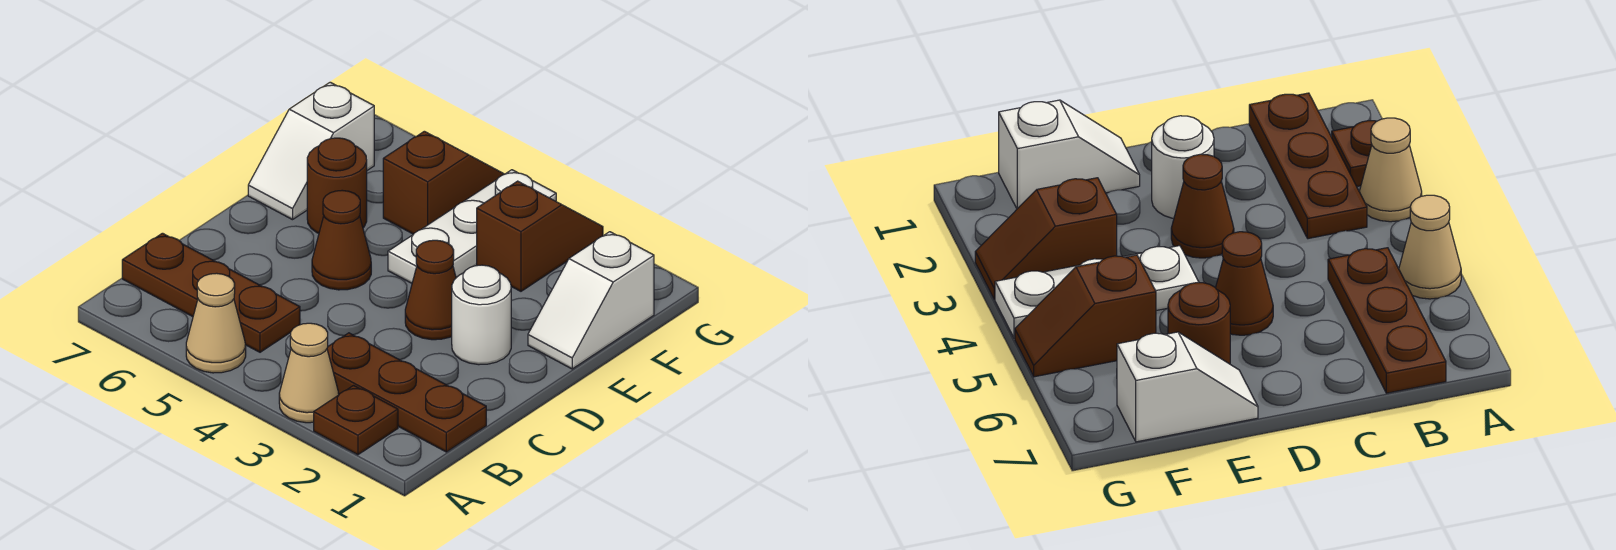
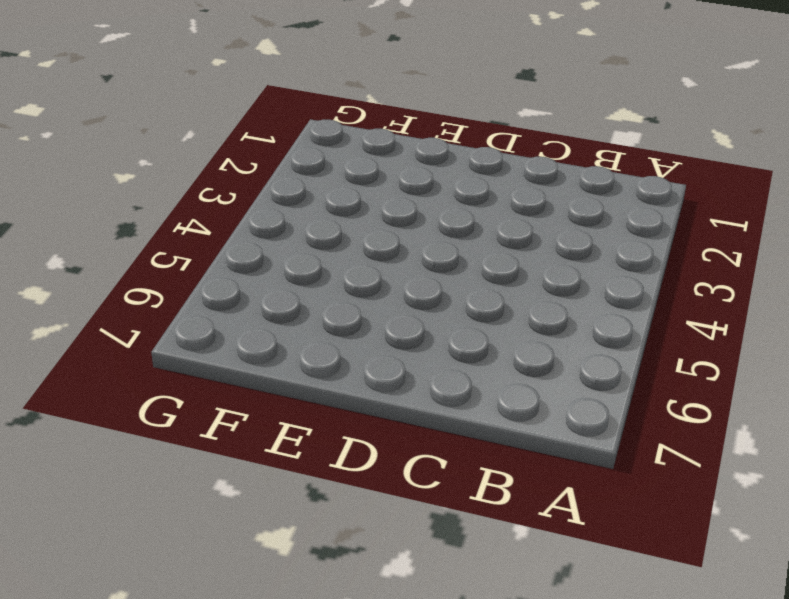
none -> brown plate A2 level 1
none -> tan cone A3 level 1
none -> tan cone A5 level 1

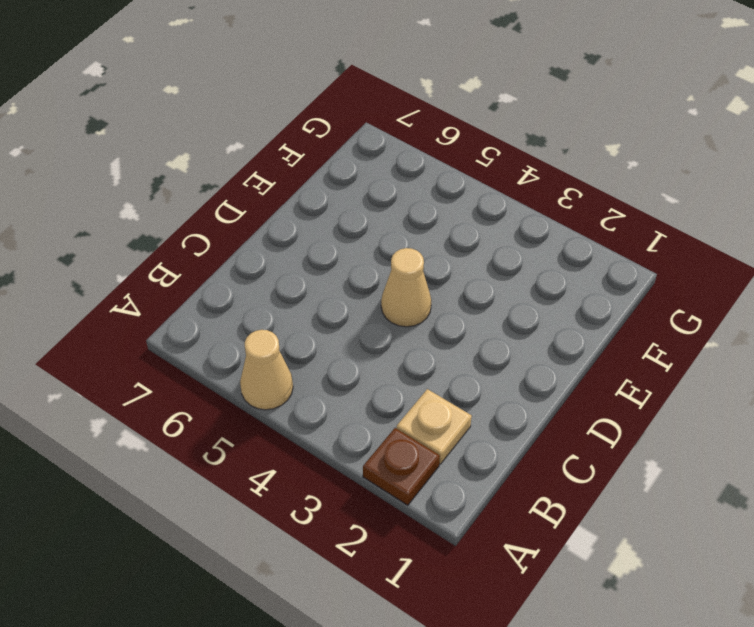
tan plate B2 level 1 -> brown plate B1:B3 level 1
tan cone D4 level 1 -> tan cone A3 level 1
none -> brown plate B5:B7 level 1
none -> white round brick D2 level 1
none -> brown cone D3 level 1

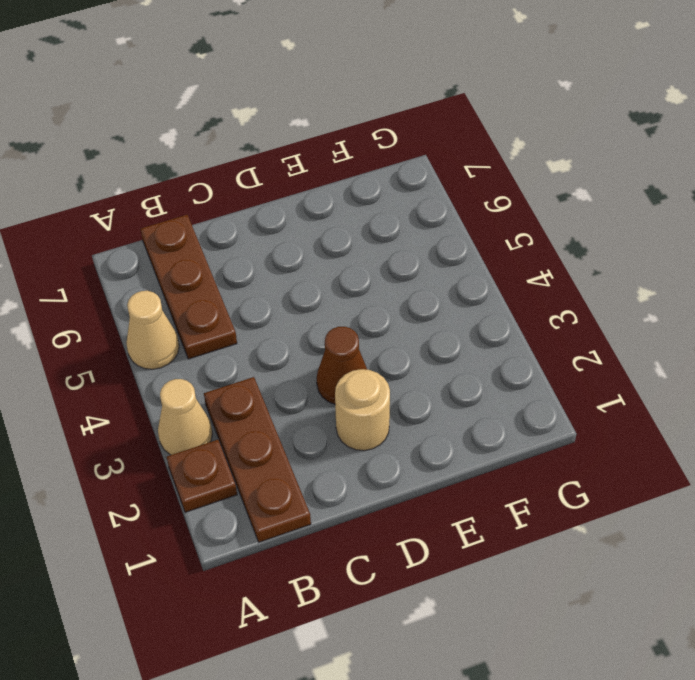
tan round brick D2 level 1 -> white round brick D2 level 1
none -> brown cone D5 level 1
none -> white slope E1:F1 level 1 top F
none -> white plate E4:G4 level 1

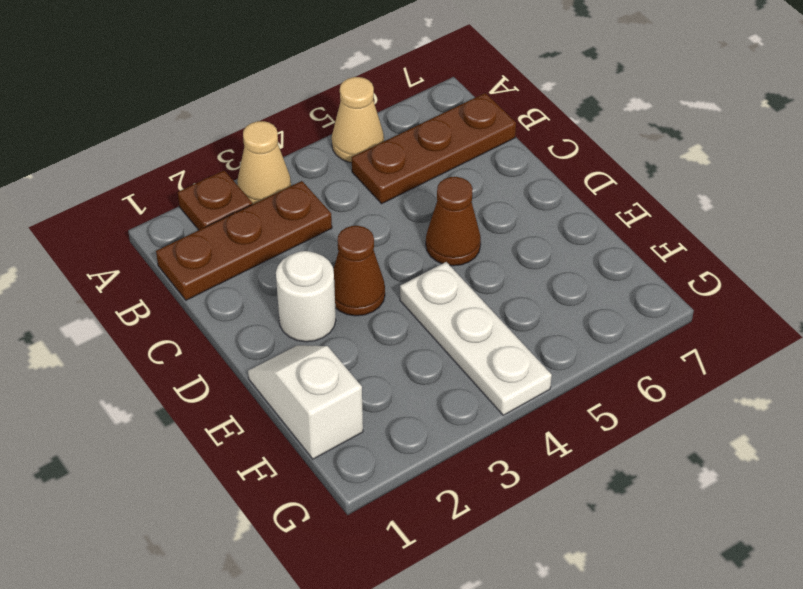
none -> brown round brick E6 level 1
none -> white slope E7:F7 level 1 top F
none -> brown slope F3:G3 level 1 top F

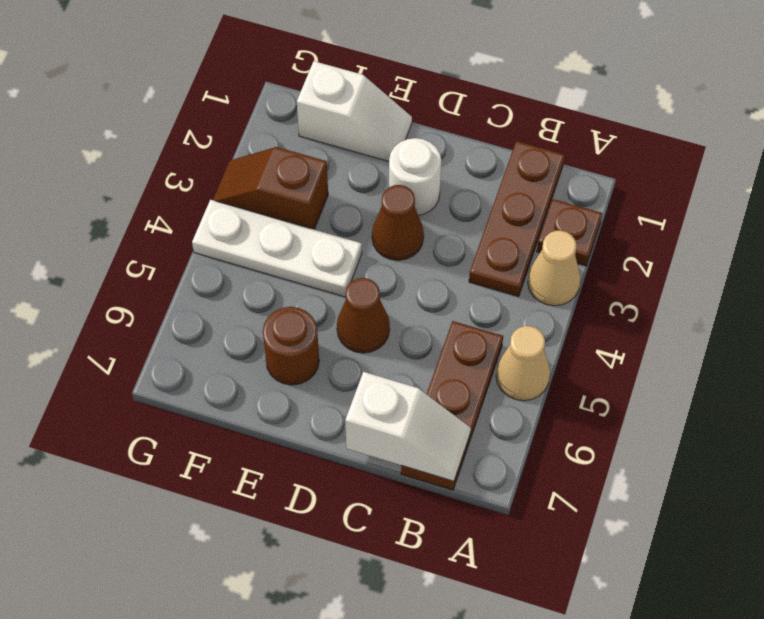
white slope B7:C7 level 2 top C -> white slope E7:F7 level 1 top F
none -> brown slope F5:G5 level 1 top F

